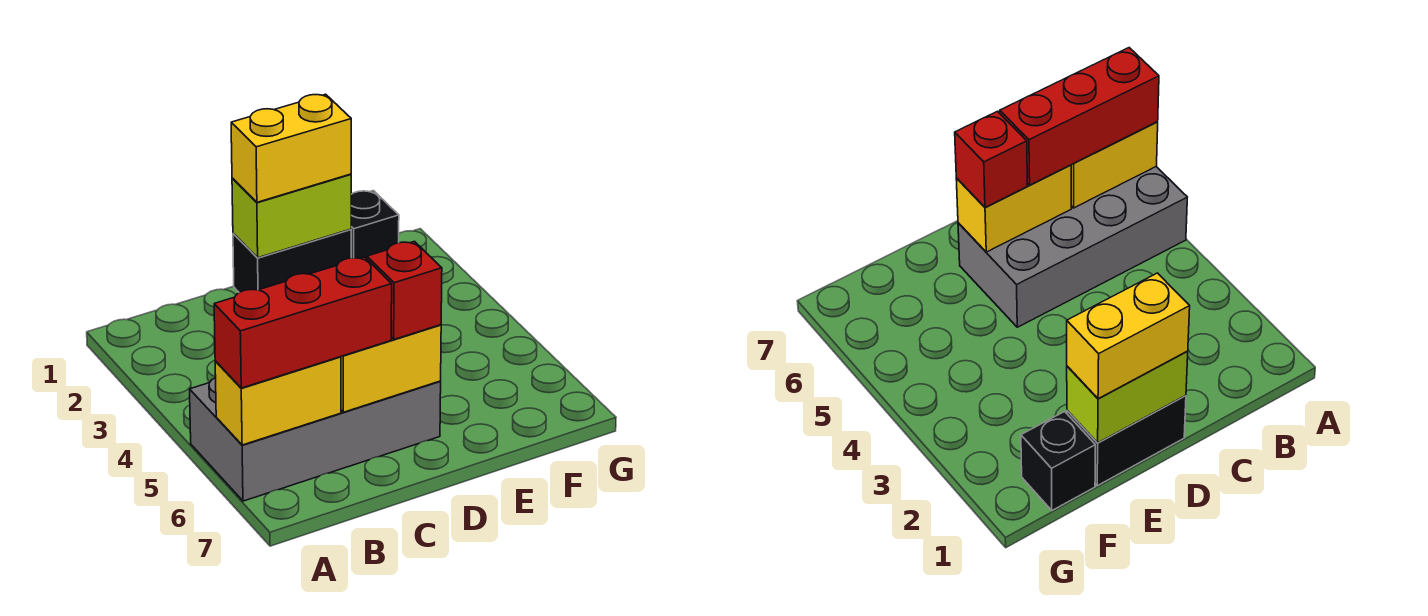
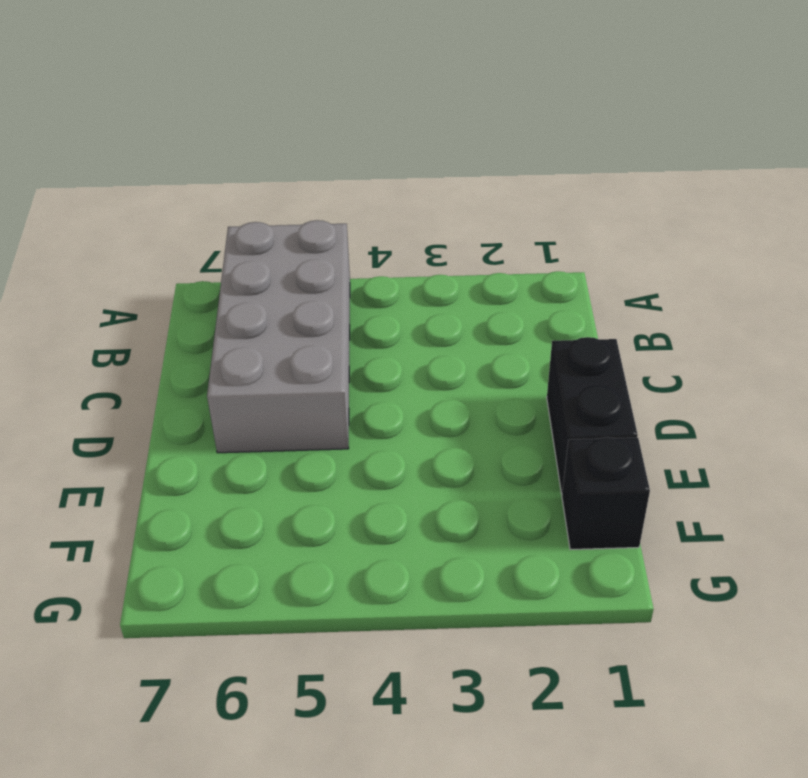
none -> yellow brick A6:B6 level 2
none -> yellow brick C6:D6 level 2

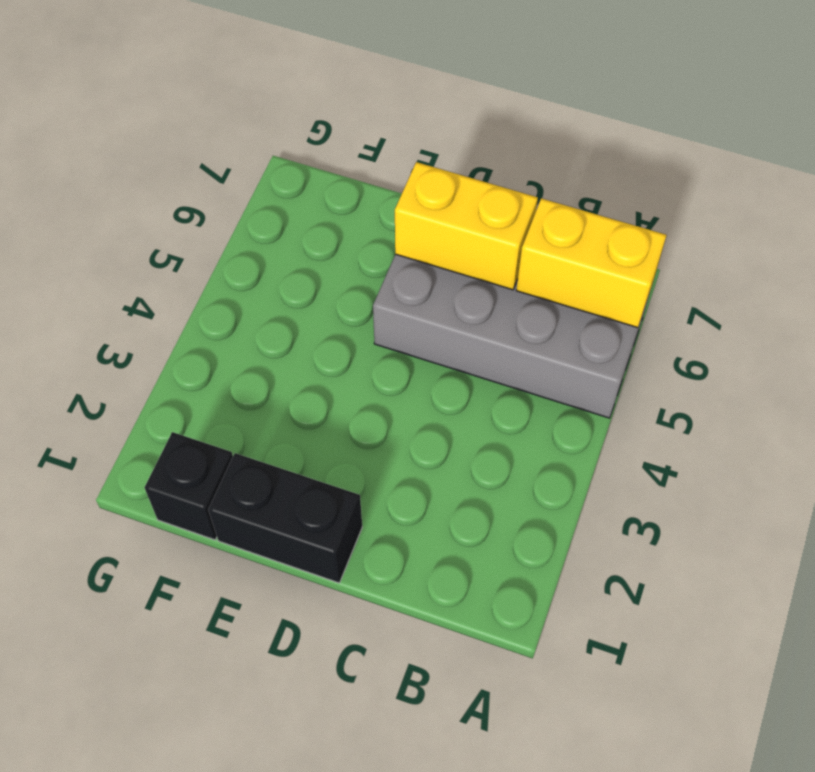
none -> lime brick D1:E1 level 2
none -> red brick A6:C6 level 3

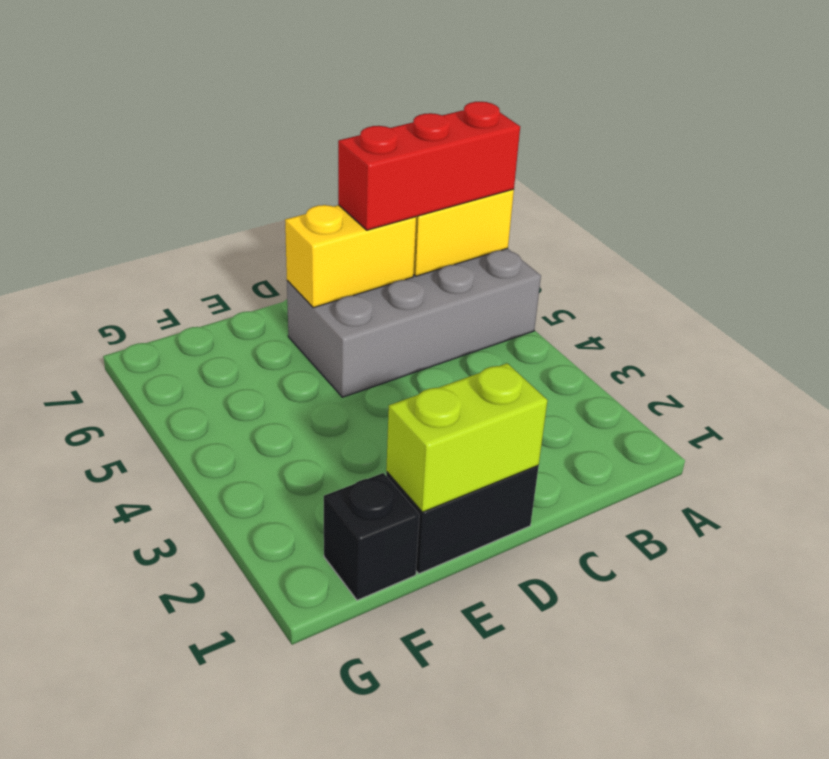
none -> yellow brick D1:E1 level 3
none -> red brick D6 level 3

